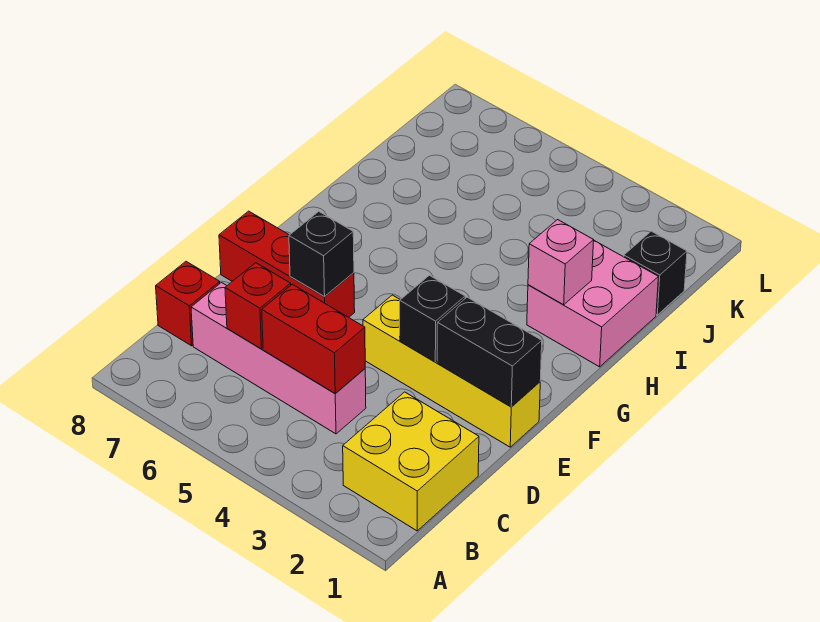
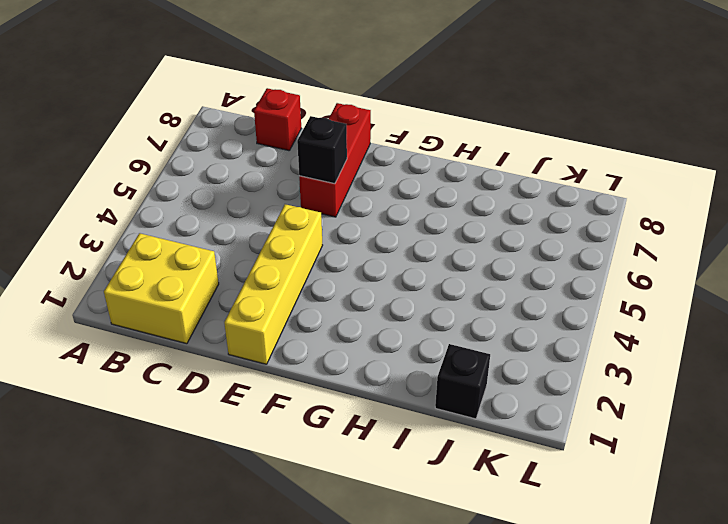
none -> pink brick C4:C7 level 1
none -> pink brick H1:I2 level 1
none -> red brick C4:C5 level 2

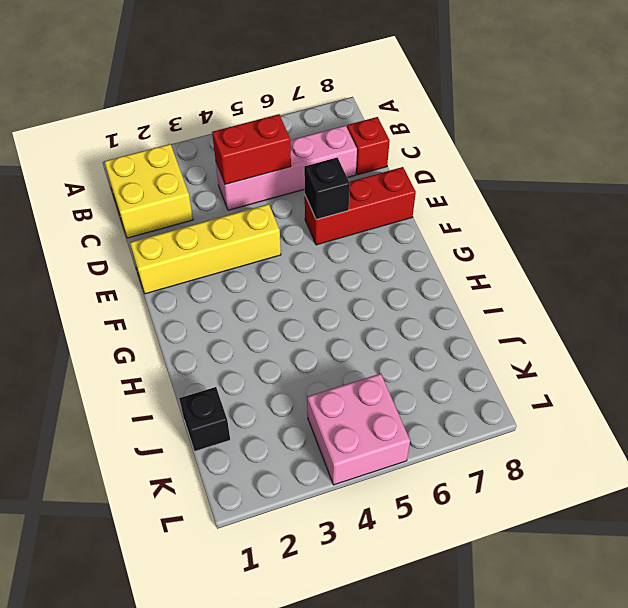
pink brick K4:L5 level 1 -> pink brick H1:I2 level 1
none -> red brick C6 level 2
none -> black brick E1:E2 level 2
none -> black brick E3 level 2

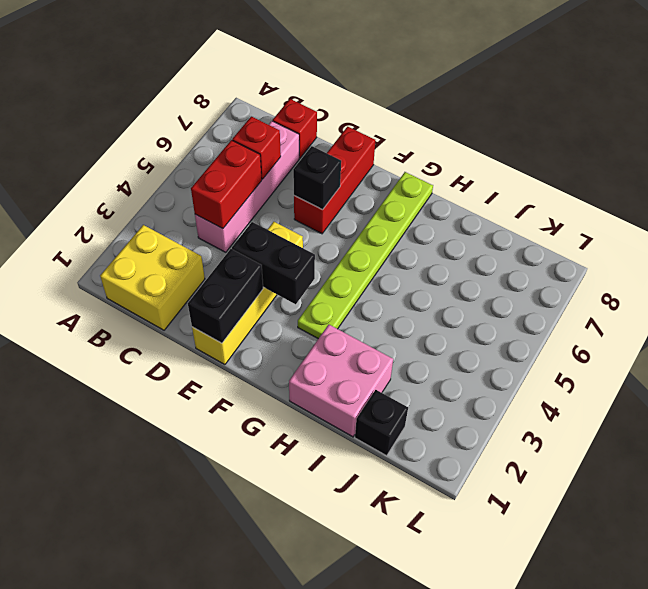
black brick E3:F3 level 2 -> black brick E3 level 2
lime plate G3:G8 level 1 -> none
none -> pink brick H2 level 2

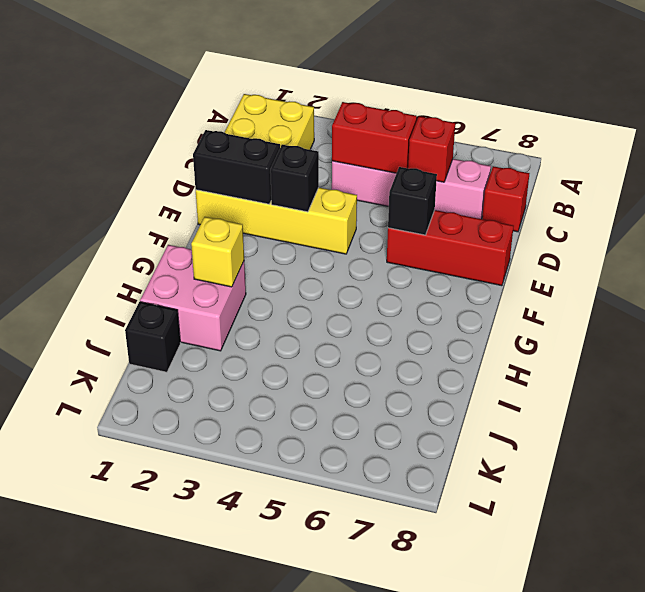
yellow brick H2 level 2 -> pink brick H2 level 2

